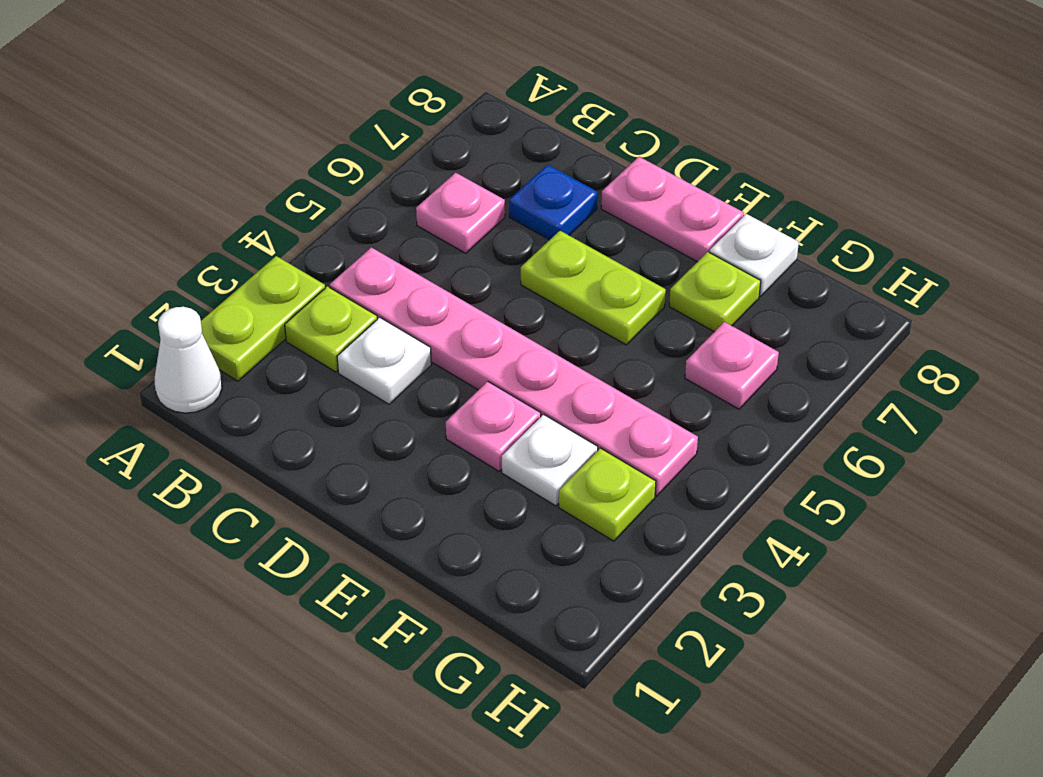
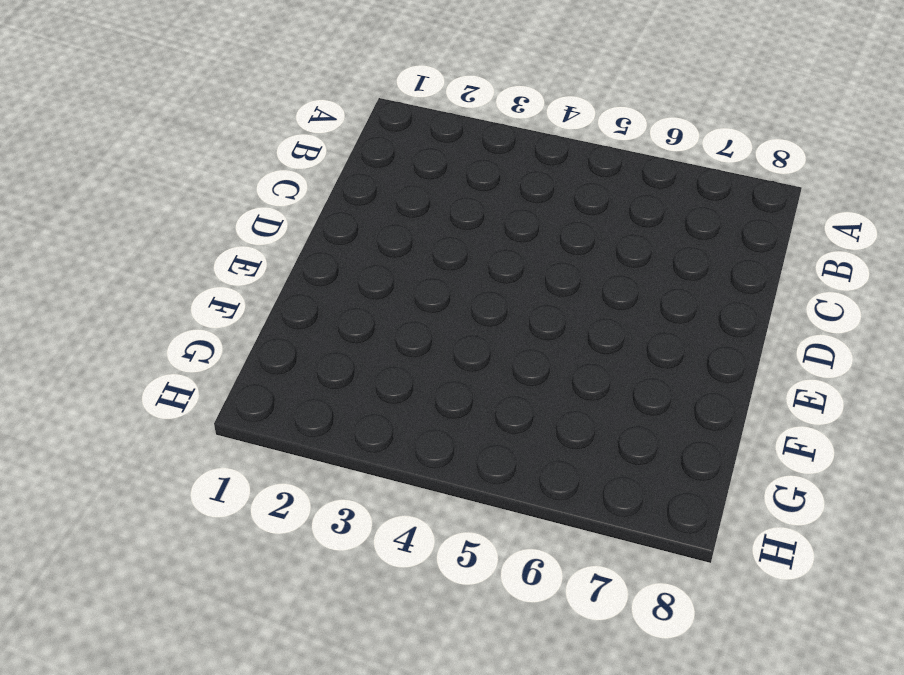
none -> white cone A1 level 1
none -> lime plate A2:A3 level 1
none -> lime plate B3 level 1

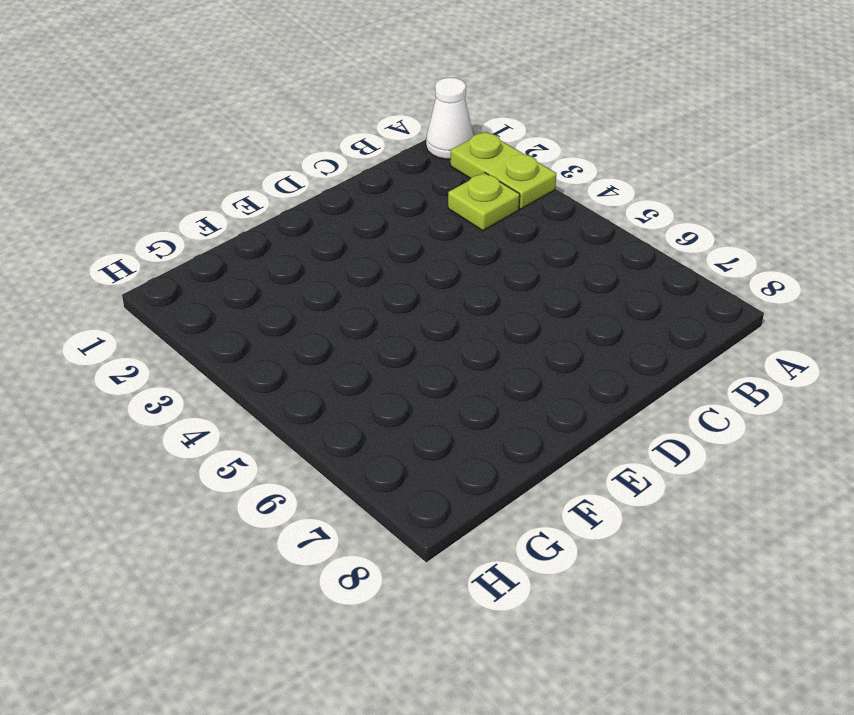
none -> pink plate B4:G4 level 1
none -> pink plate B6 level 1
none -> white plate C3 level 1

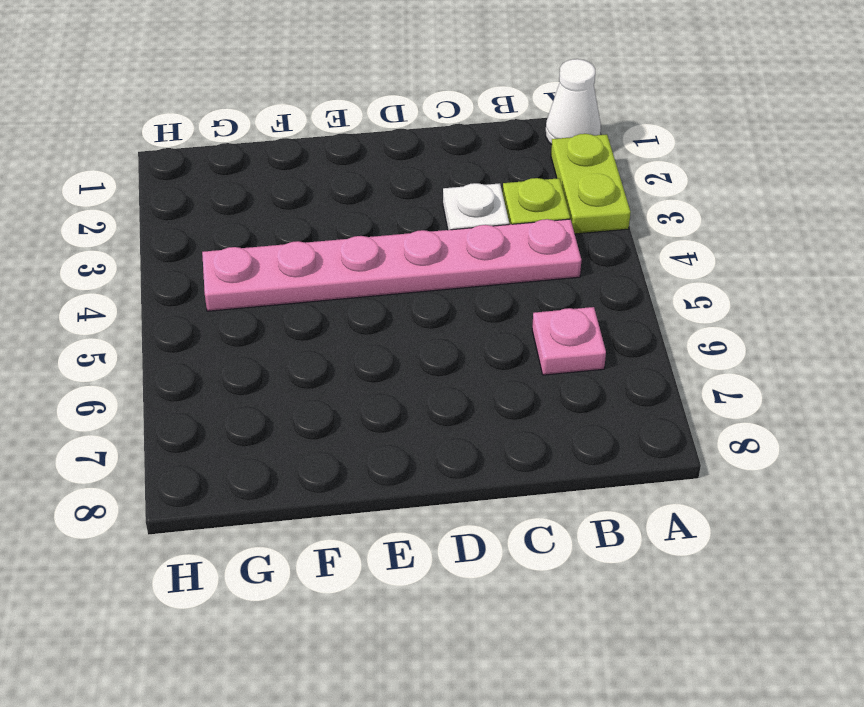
none -> blue plate C7 level 1
none -> lime plate D6:E6 level 1
none -> pink plate D8:E8 level 1

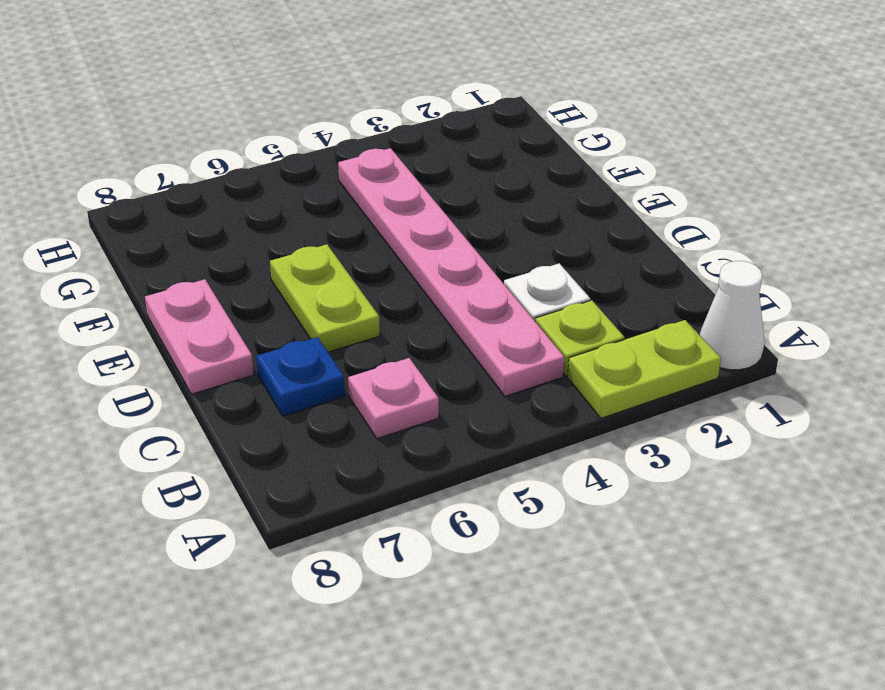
none -> pink plate E3 level 1
none -> white plate F3 level 1
none -> lime plate F7 level 1

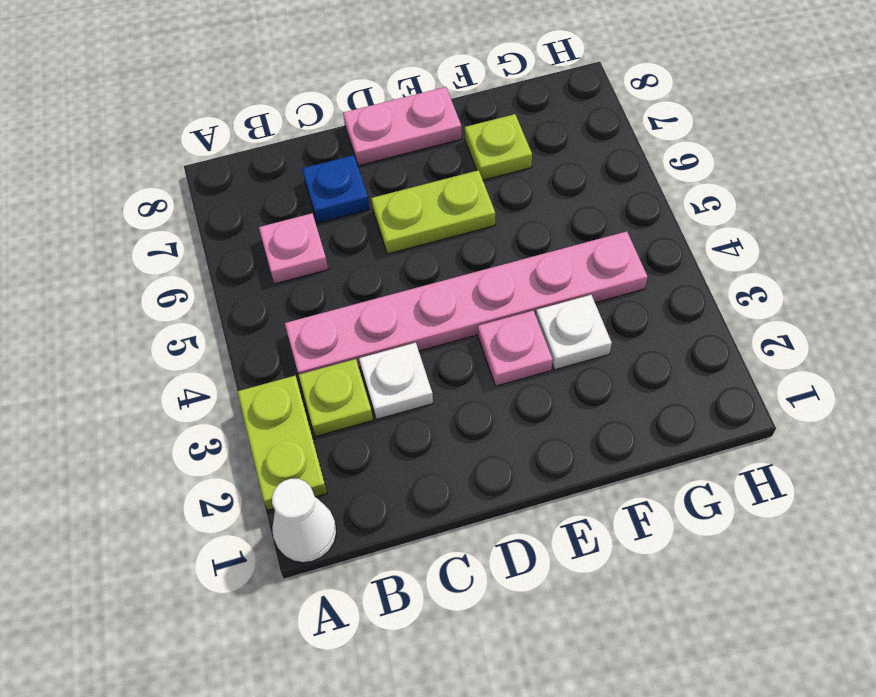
none -> white plate F8 level 1
none -> lime plate G3 level 1
none -> pink plate G6 level 1

